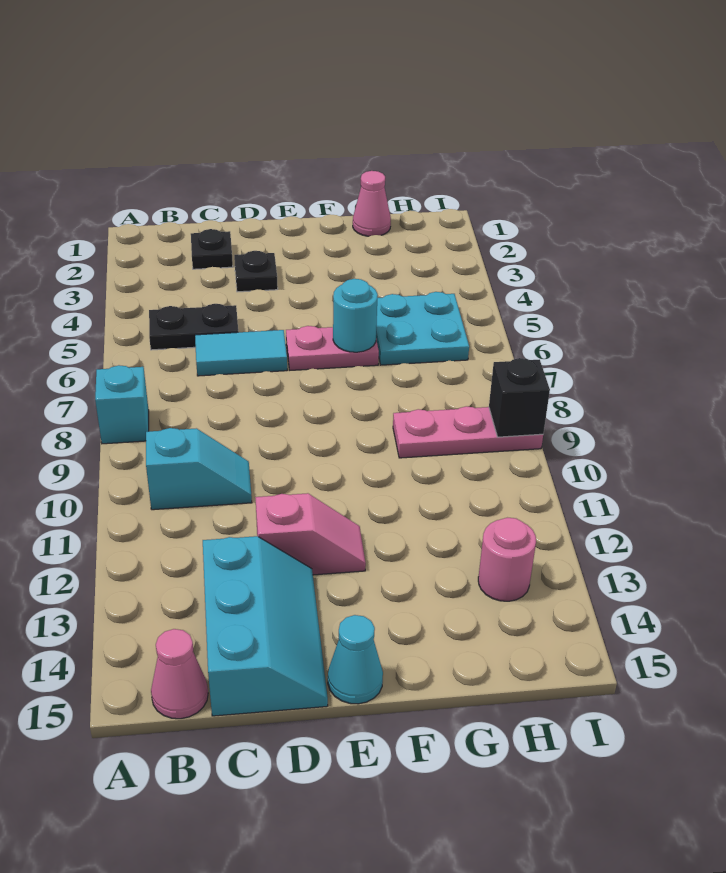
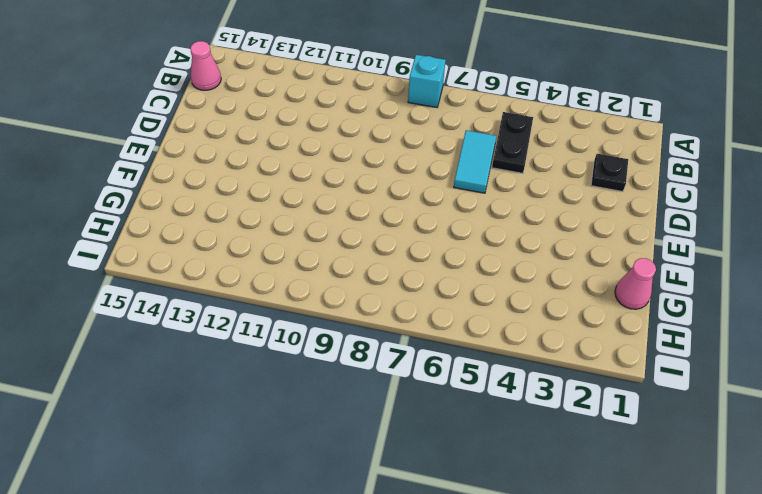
none -> cyan slope B10:C10 level 1 top B
none -> cyan slope C13:D15 level 1 top C
none -> black plate D3 level 1

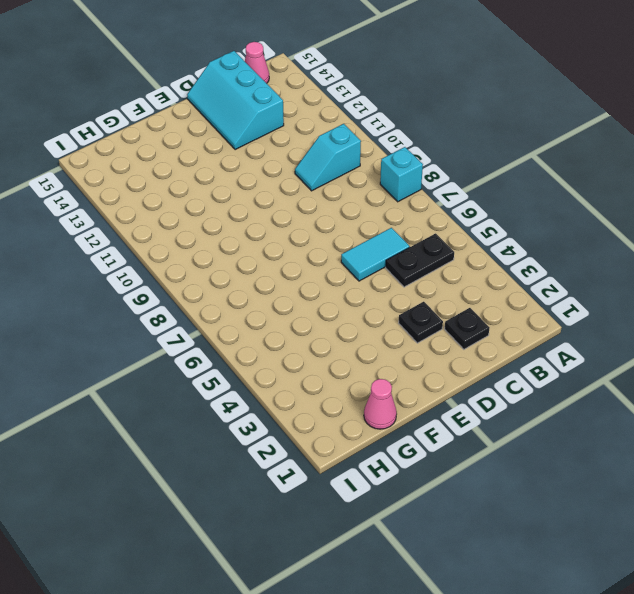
none -> pink slope D12:E12 level 1 top D
none -> pink plate E6:F6 level 1
none -> cyan cone E15 level 1

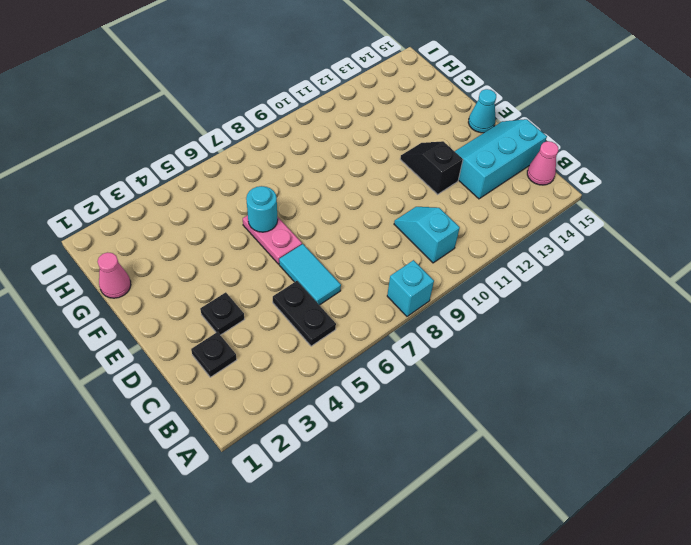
black slope D12:E12 level 1 top D -> pink slope D12:E12 level 1 top D
none -> cyan plate G5:H6 level 1
none -> pink plate G9:I9 level 1
none -> pink round brick H13 level 1

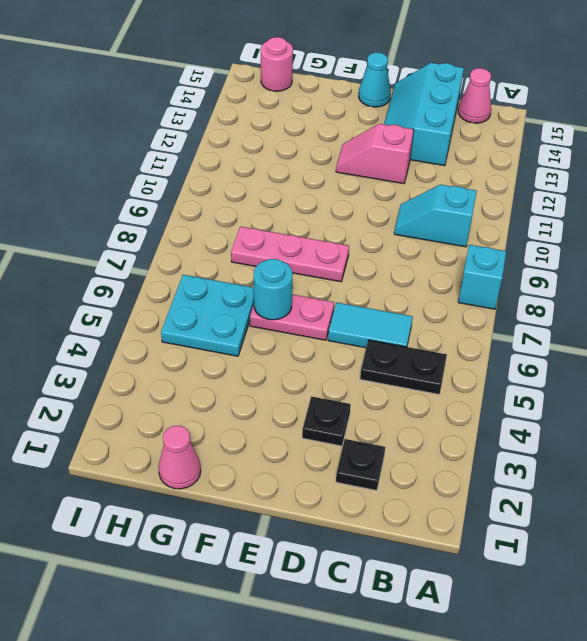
pink plate E8:G8 level 1 -> pink plate G9:I9 level 1
pink round brick H15 level 1 -> pink round brick H13 level 1
none -> black brick I9 level 2

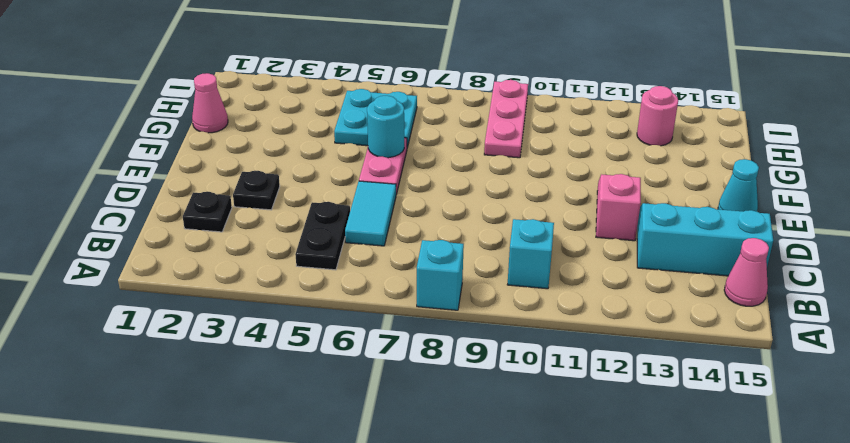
none -> black brick I9 level 2

